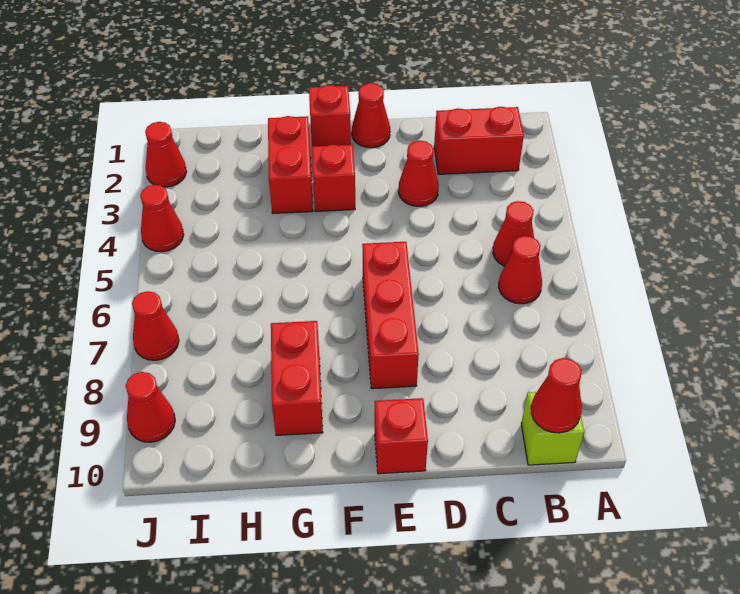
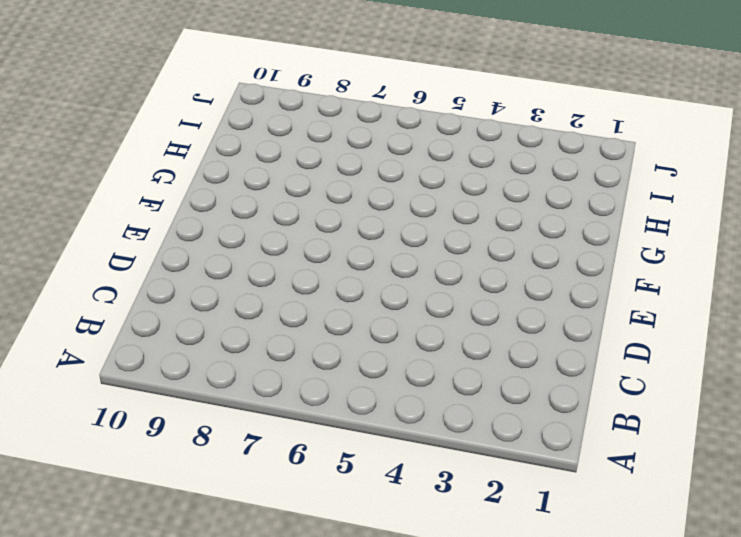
none -> red brick B2:C2 level 1
none -> red cone B5 level 1
none -> red cone B6 level 1

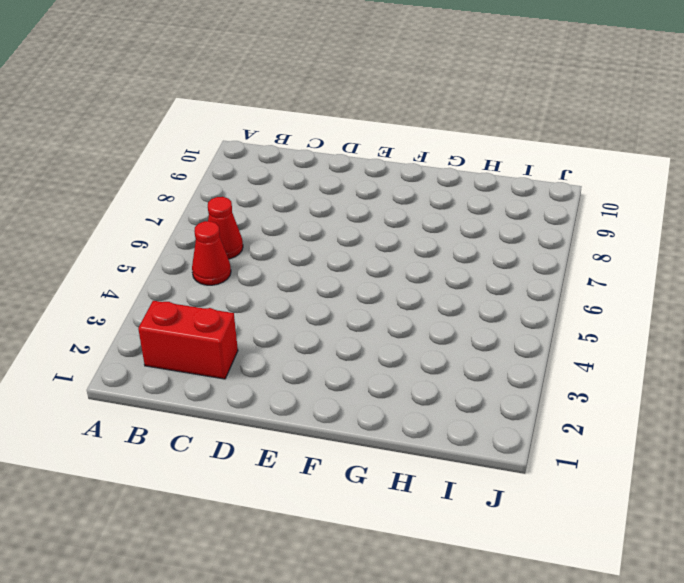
none -> lime brick B10 level 1
none -> red cone D3 level 1
none -> red cone E1 level 1

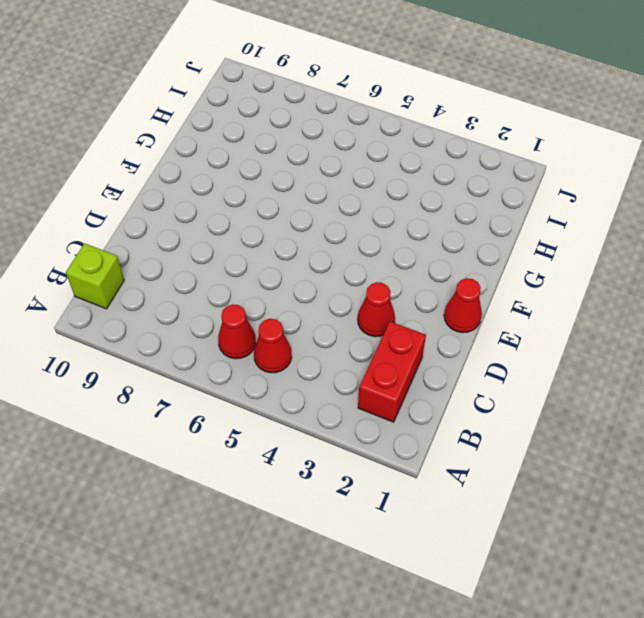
none -> red brick E6:E8 level 1
none -> red brick E10 level 1
none -> red brick F1 level 1

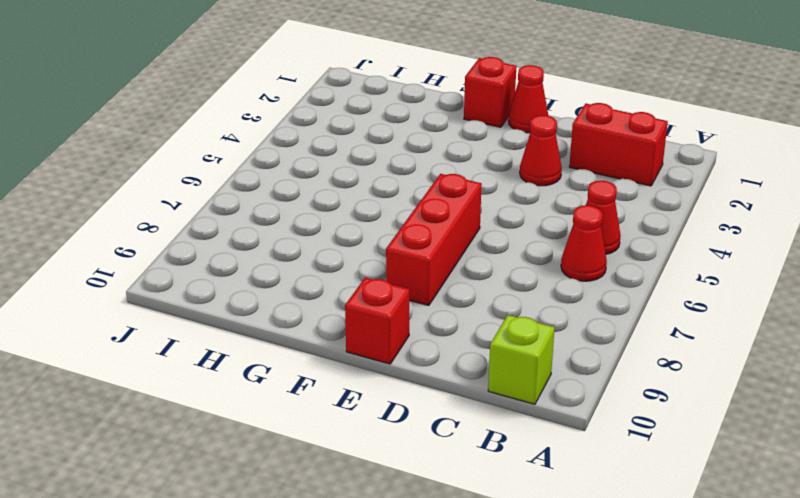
none -> red brick F3 level 1
none -> red brick G2:G3 level 1
none -> red brick G8:G9 level 1

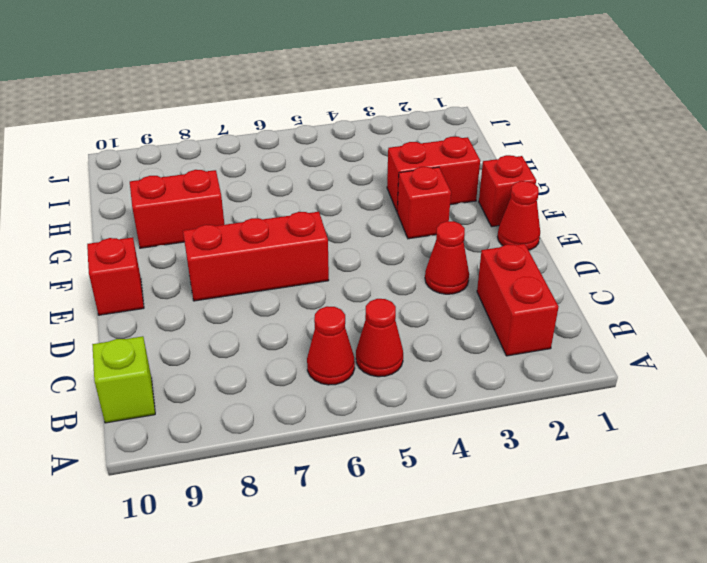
none -> red cone J2 level 1
none -> red cone J4 level 1
none -> red cone J7 level 1

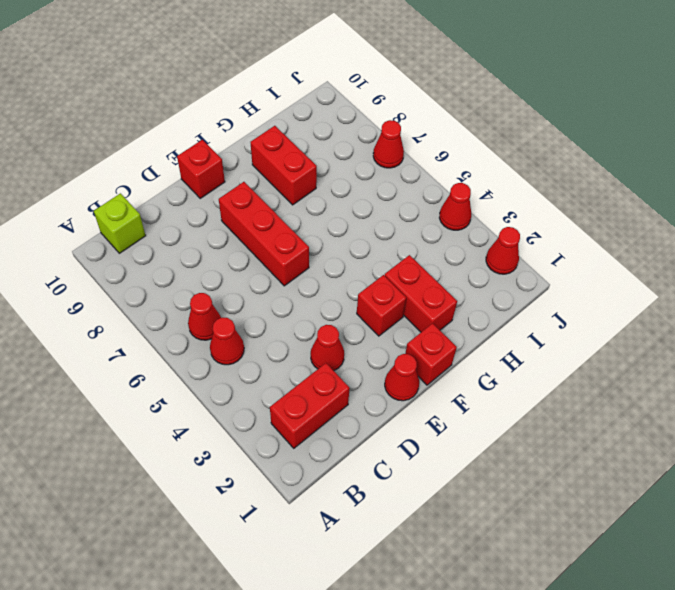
none -> red cone J9 level 1
none -> red cone B10 level 2

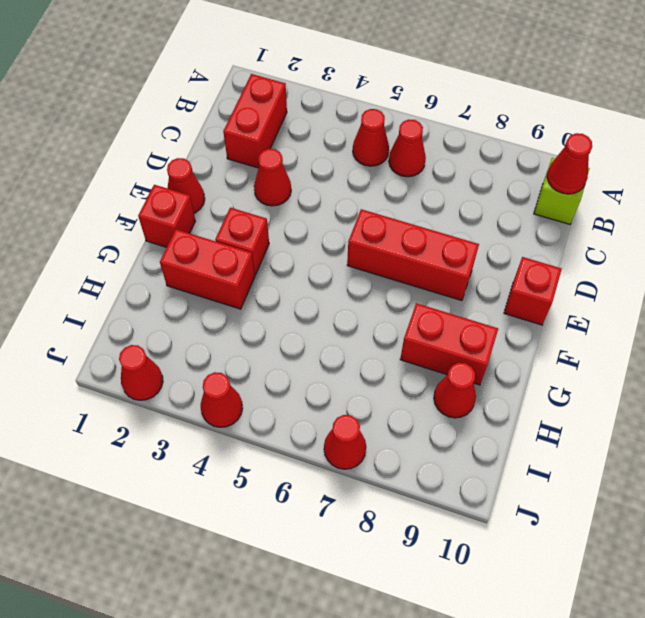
red cone H9 level 1 -> red cone J9 level 1

